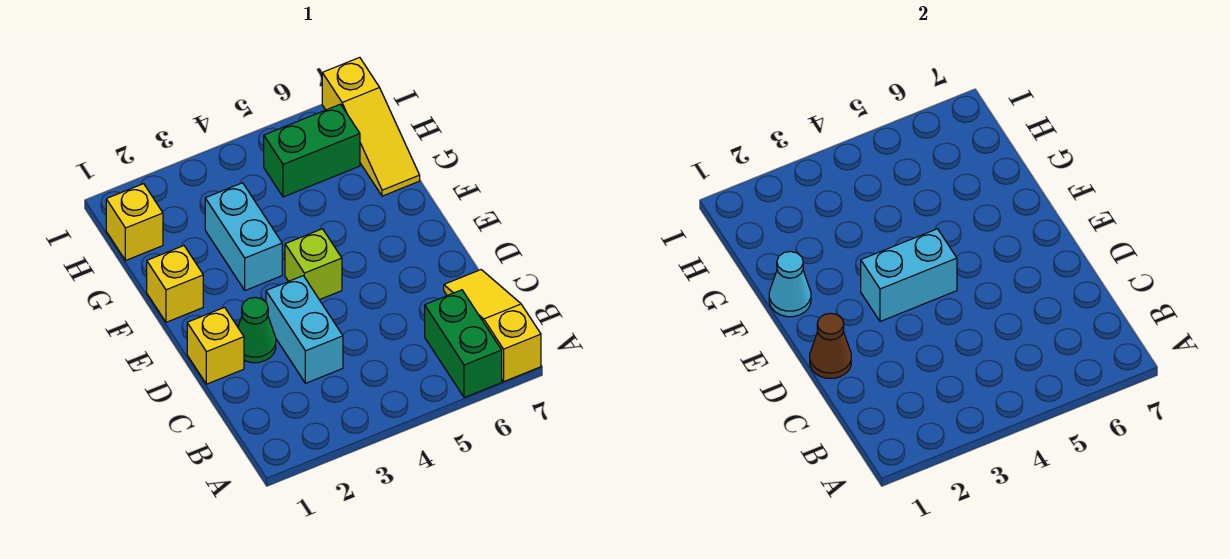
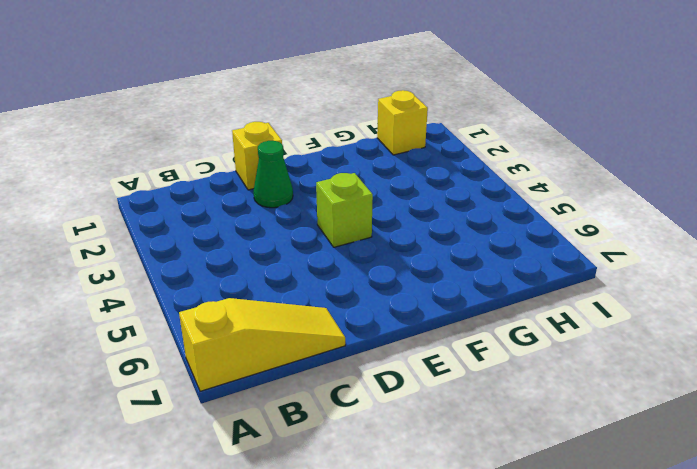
none -> green brick A6:B6 level 1
none -> cyan brick C3:D3 level 1
none -> yellow brick F1 level 1

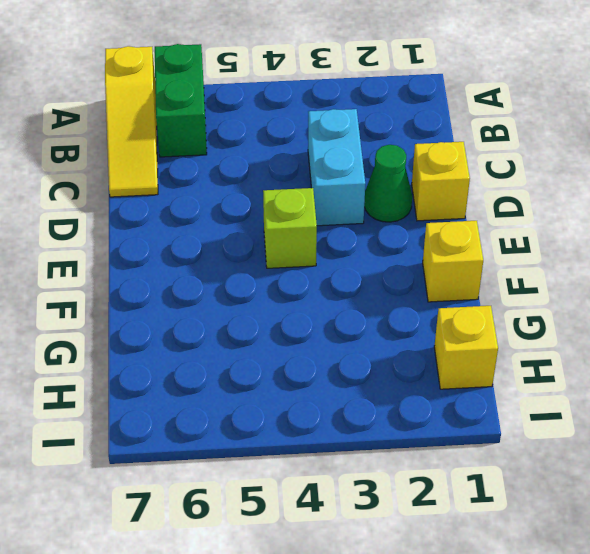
none -> cyan brick F3:G3 level 1
none -> yellow slope G7:I7 level 1 top I
none -> green brick H5:H6 level 1

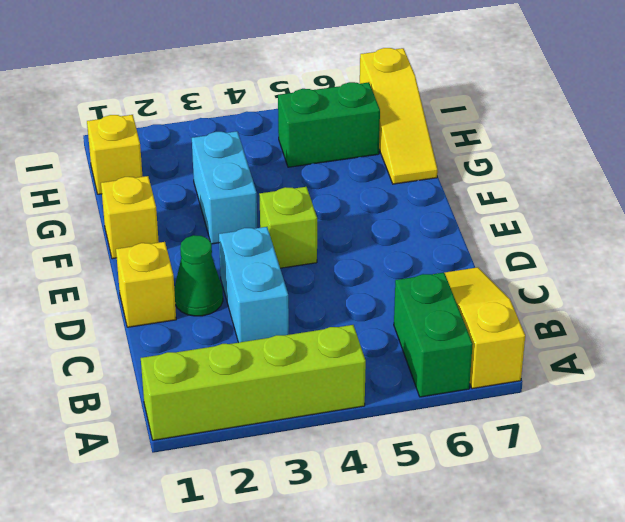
lime brick A1:A4 level 1 -> none
none -> brown cone D1 level 2
none -> cyan brick E3:E4 level 2
none -> cyan cone F1 level 2

